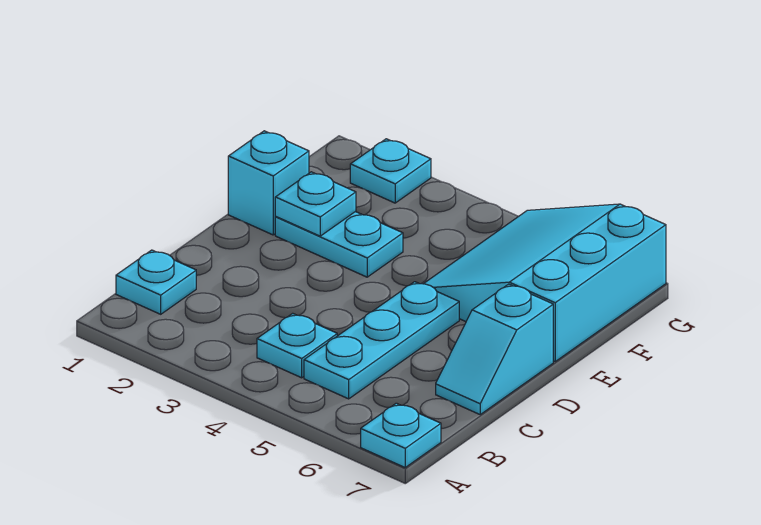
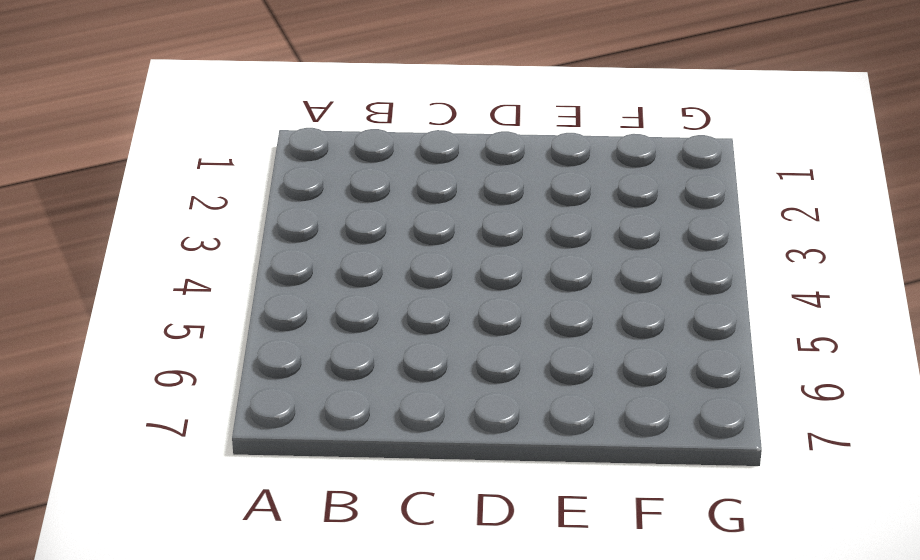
none -> cyan plate A7 level 1
none -> cyan plate B1 level 1

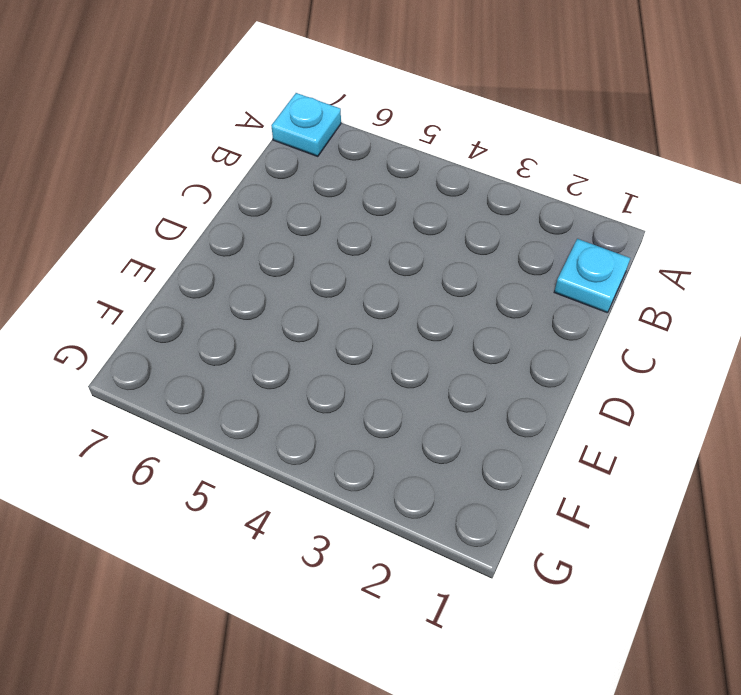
none -> cyan plate B4 level 1
none -> cyan plate B5:D5 level 1

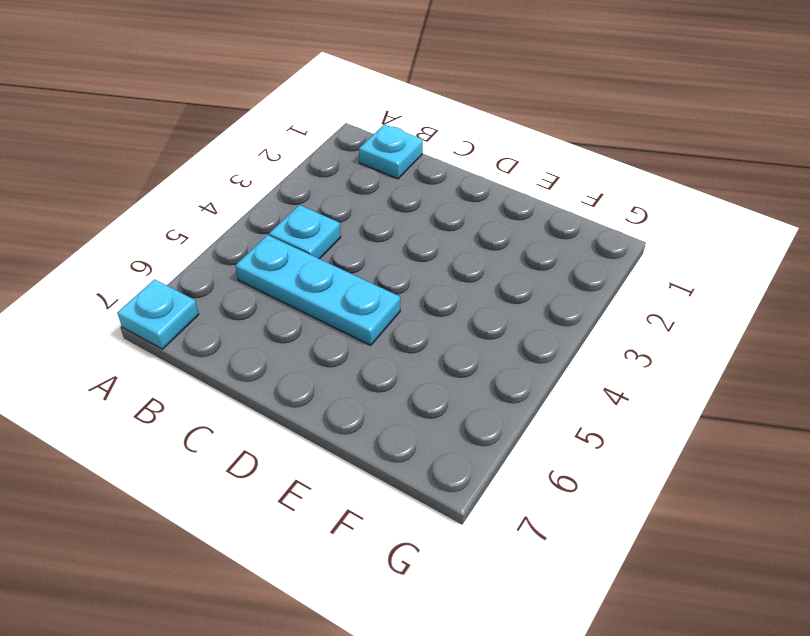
none -> cyan slope C7:D7 level 1 top D
none -> cyan brick E1 level 1

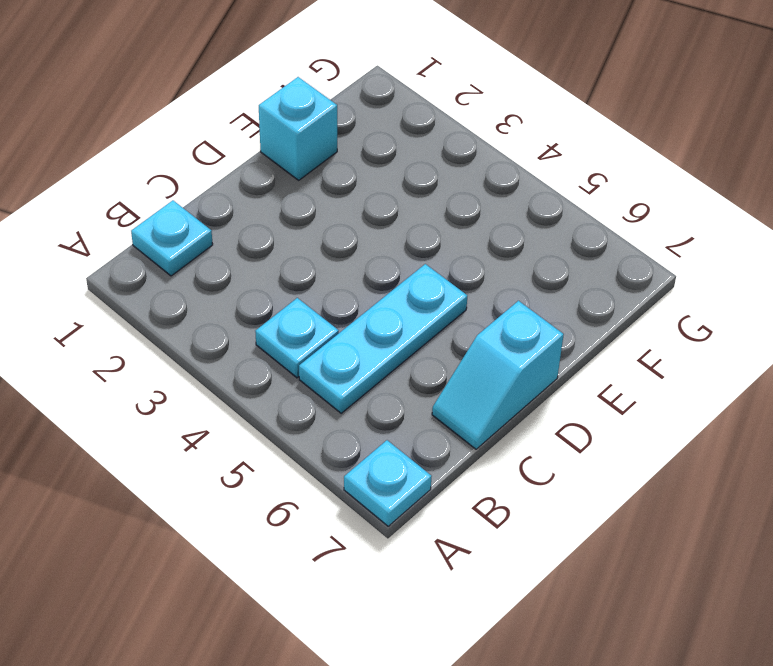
none -> cyan plate E2:E3 level 1
none -> cyan slope E5:G7 level 1 top 7

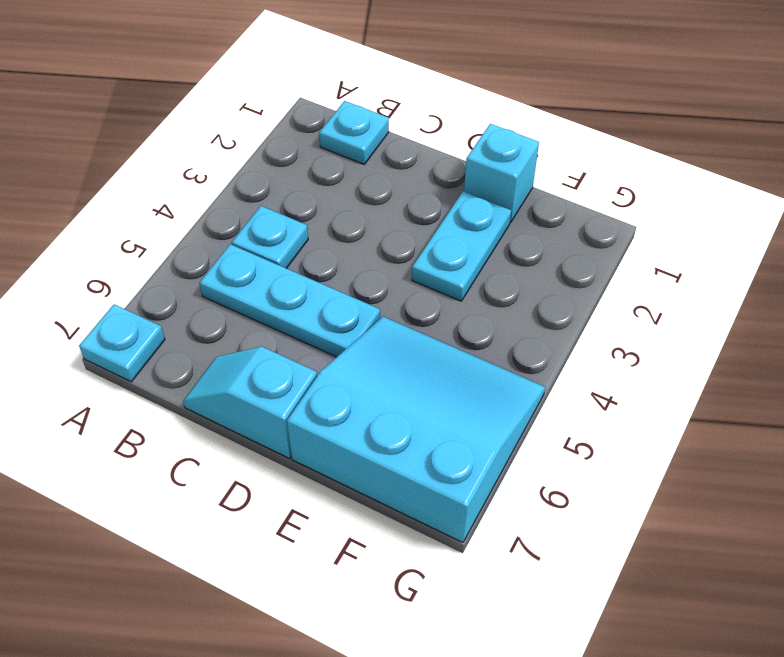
none -> cyan plate G2 level 1
none -> cyan plate E2 level 2

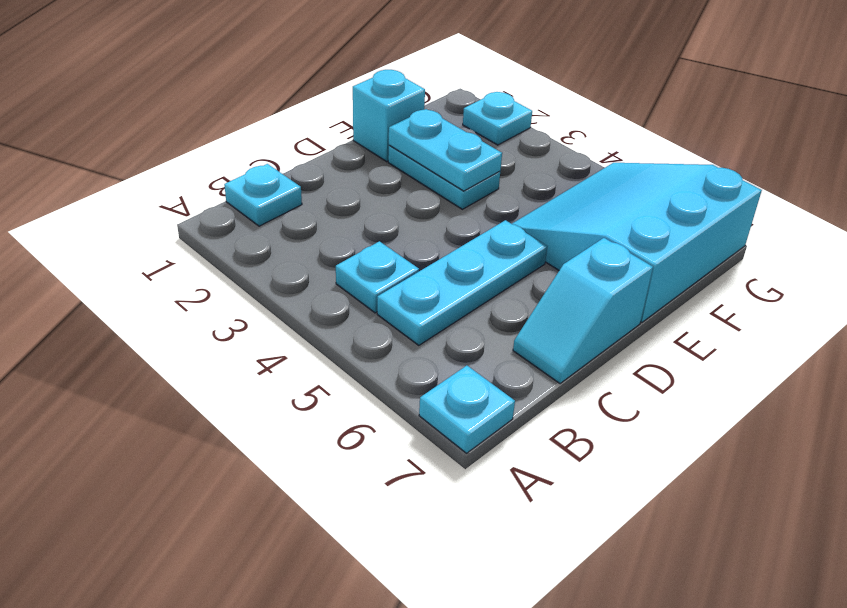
cyan plate E2:E3 level 2 -> cyan plate E2 level 2

